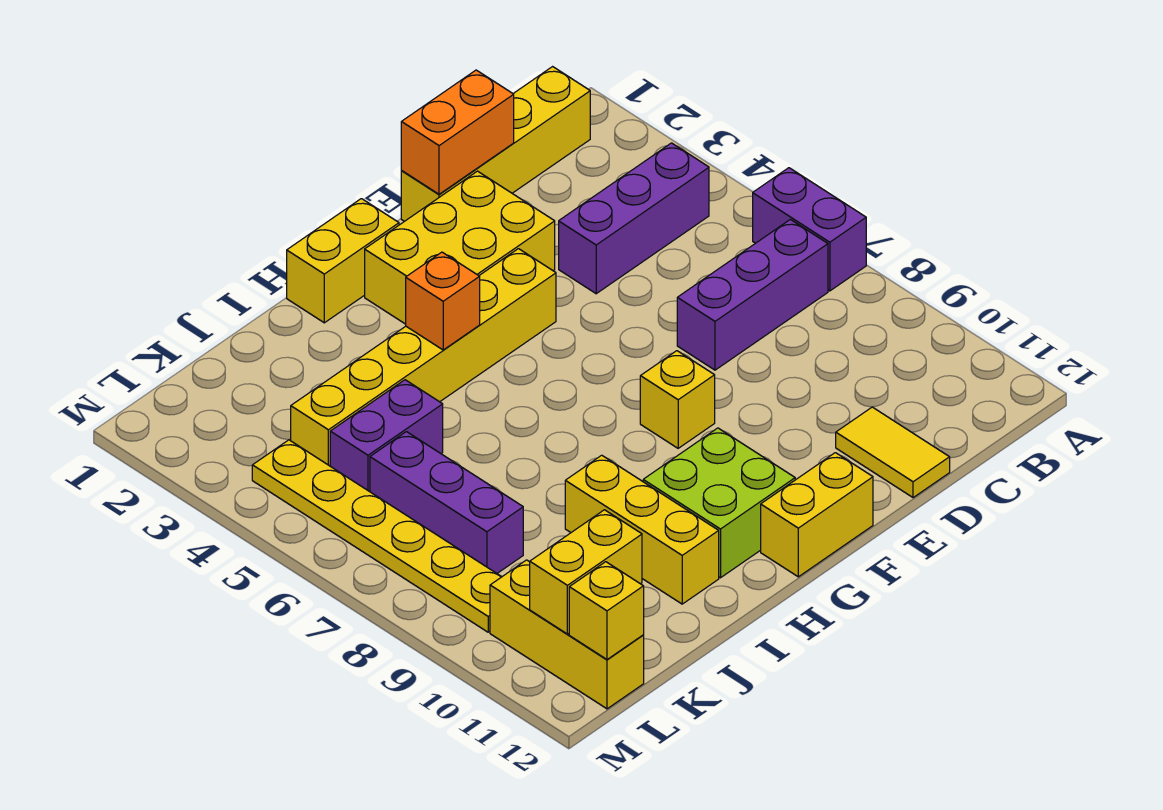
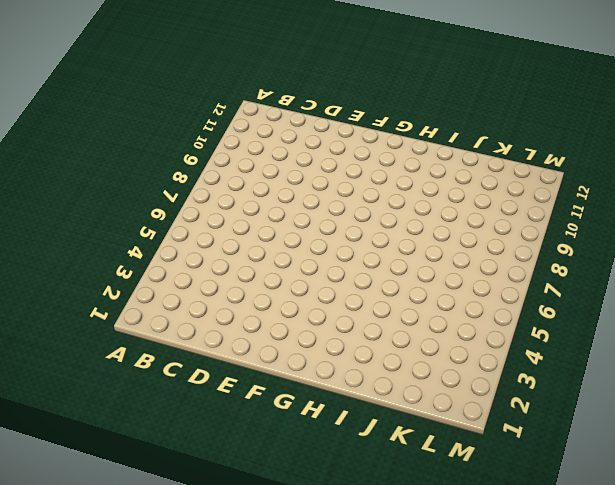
none -> purple brick A6:A7 level 1
none -> yellow brick B1:E1 level 1
none -> purple brick B4:D4 level 1

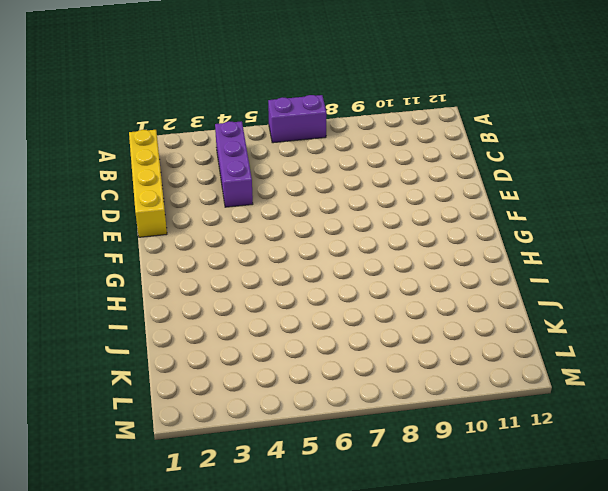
none -> purple brick B7:D7 level 1
none -> yellow tile D11:D12 level 1
none -> yellow brick E2:G3 level 1

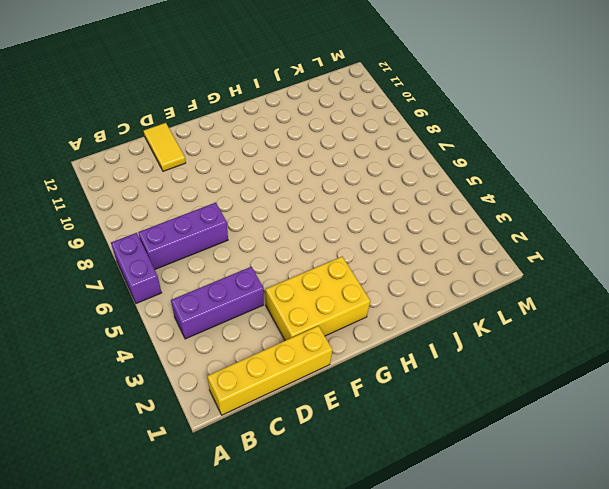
none -> yellow brick F4:K4 level 1
none -> yellow brick F8 level 1
none -> yellow brick F12:G12 level 1

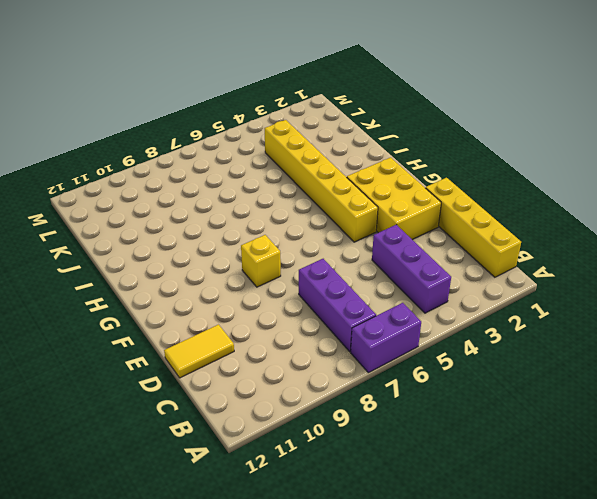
none -> yellow brick F12:G12 level 1
none -> yellow brick G1:H1 level 1
none -> lime brick G10:H11 level 1

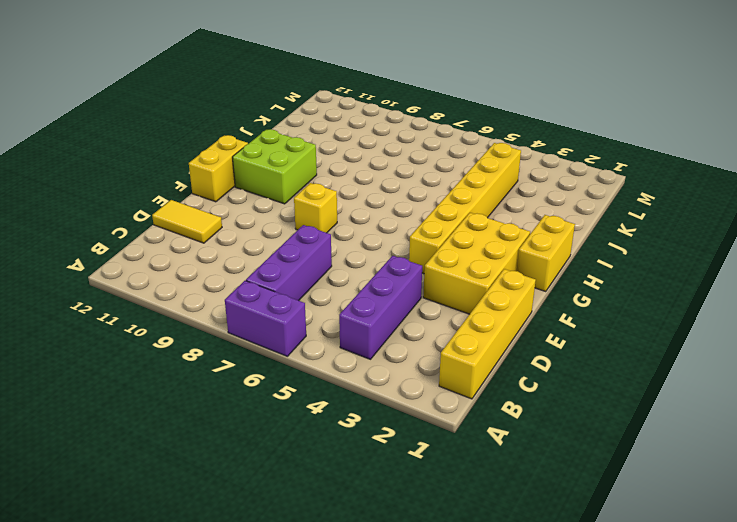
none -> yellow brick I9:I11 level 1
none -> purple brick J5:K5 level 1
none -> purple brick K6:K8 level 1

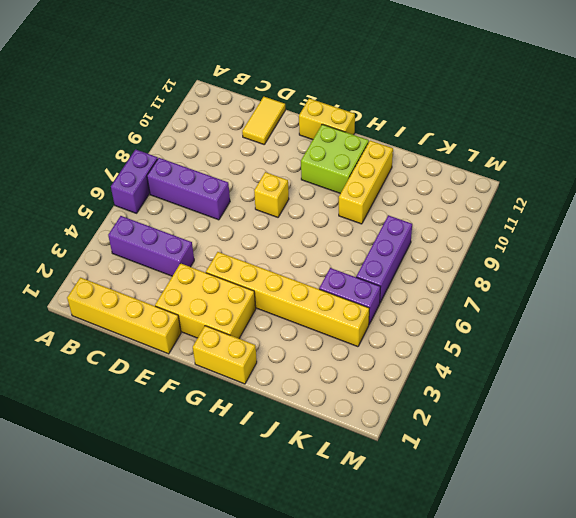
none -> yellow plate L4:L9 level 1
none -> yellow brick L10:L12 level 1
none -> orange brick D1:E1 level 2

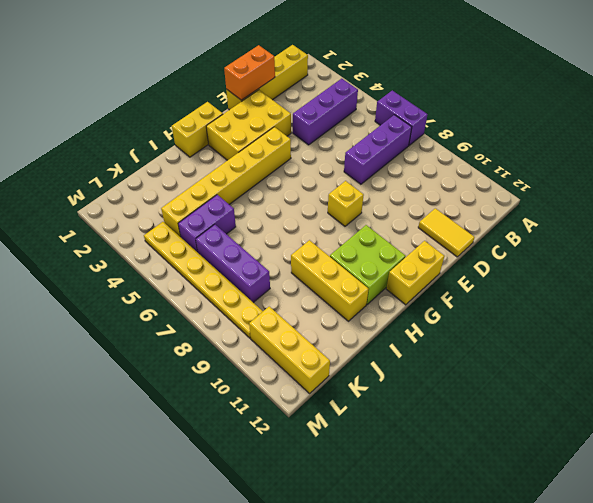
none -> orange brick H4 level 2
none -> yellow brick K11:L11 level 2
none -> yellow brick L12 level 2

